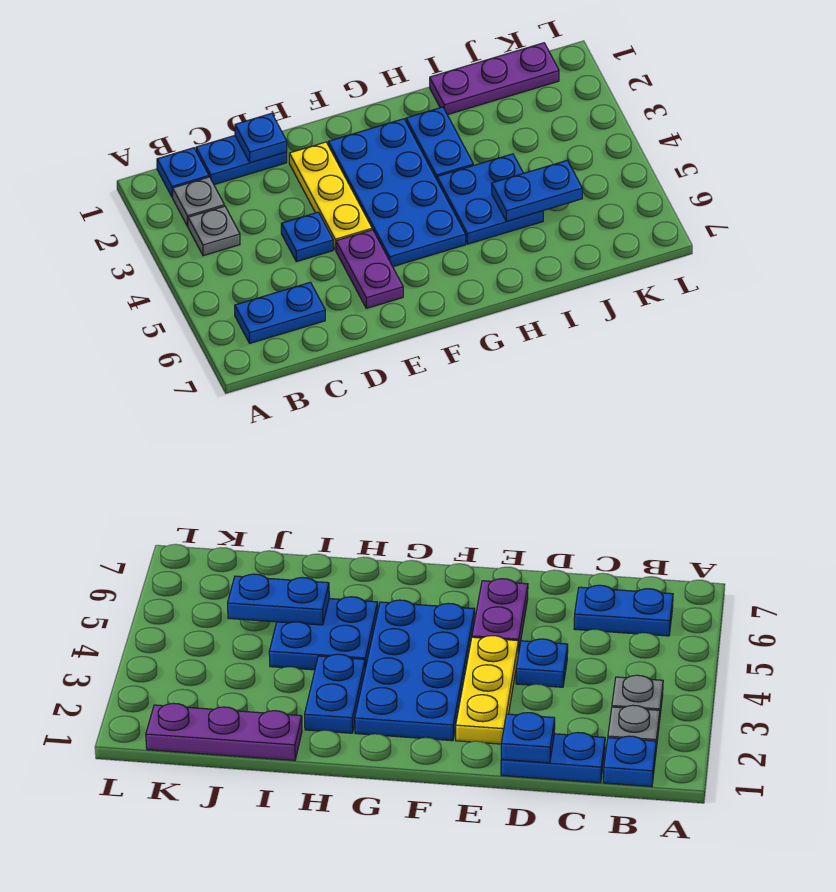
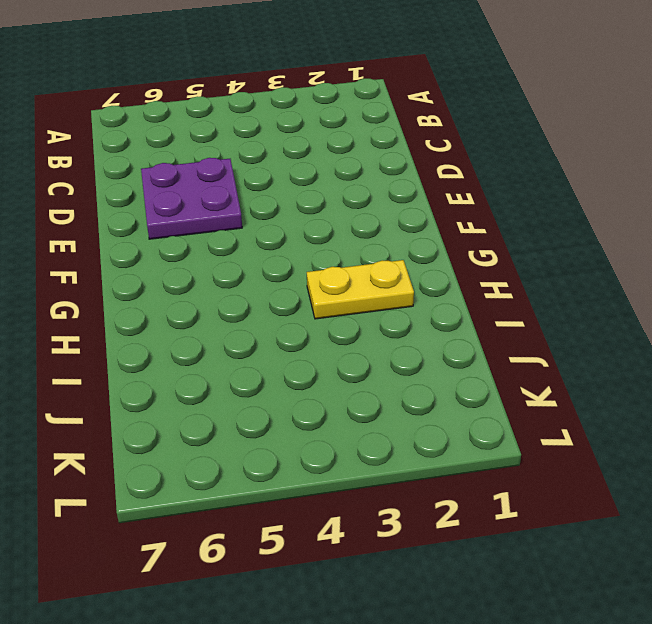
purple plate D5:E6 level 1 -> purple plate E5:E6 level 1
yellow plate H2:H3 level 1 -> blue plate H2:H3 level 1
none -> blue plate B1 level 1
none -> grey plate B2 level 1
none -> grey plate B3 level 1

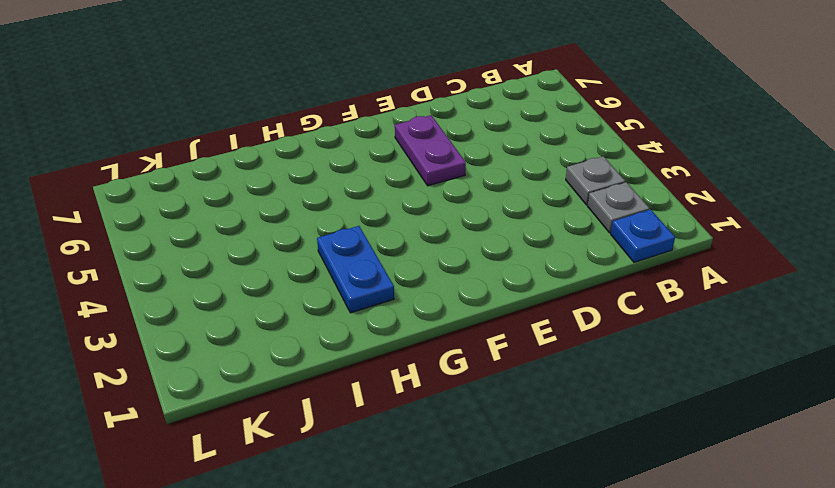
none -> blue plate B6:C6 level 1
none -> blue plate C1:D1 level 1
none -> blue plate D4 level 1

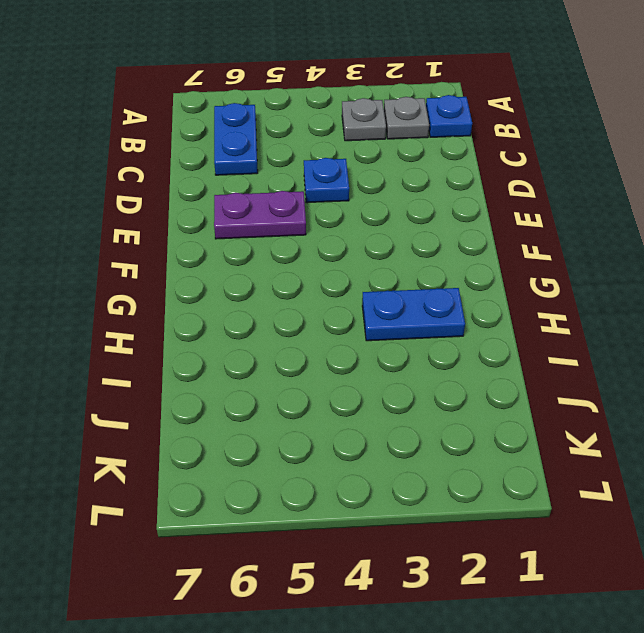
none -> blue plate C1:D1 level 1
none -> yellow plate E2:E4 level 1
none -> blue plate F2:G5 level 1

